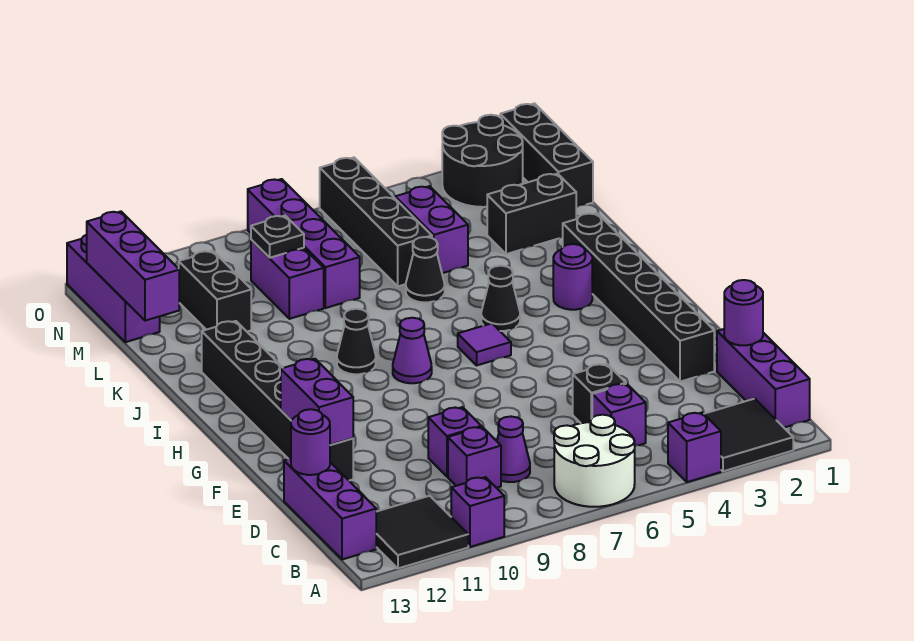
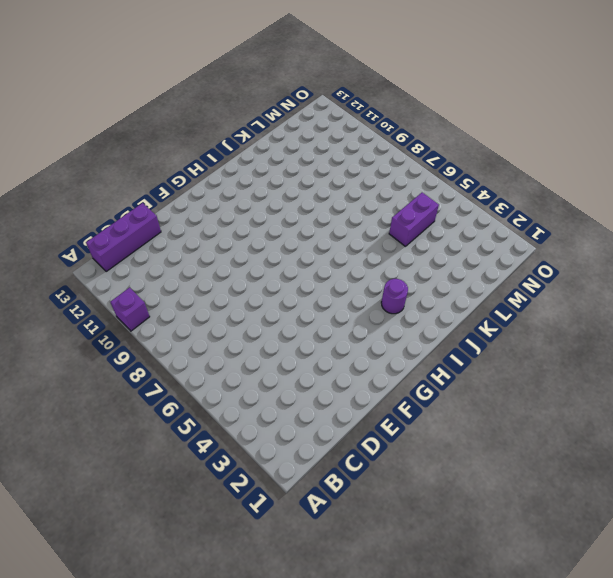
none -> black tile A2:B3 level 1
none -> purple brick A4 level 1
none -> white round brick A6:B7 level 1
none -> black tile A11:B12 level 1

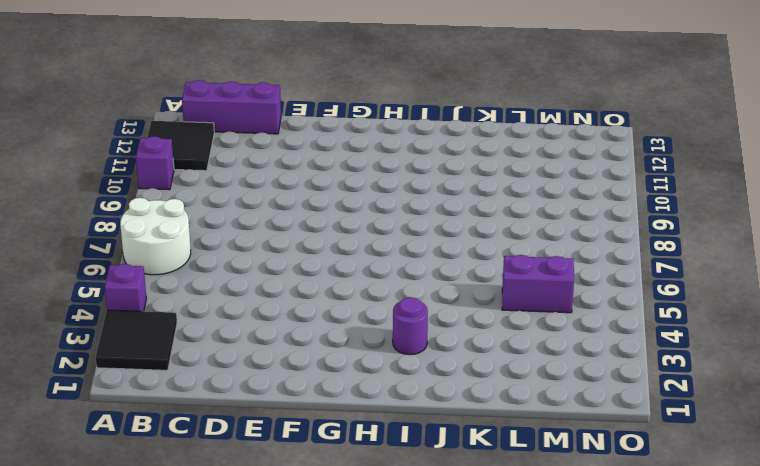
none -> purple brick B1:D1 level 1
none -> purple brick C5 level 1
none -> purple cone C8 level 1
none -> purple brick C9 level 1

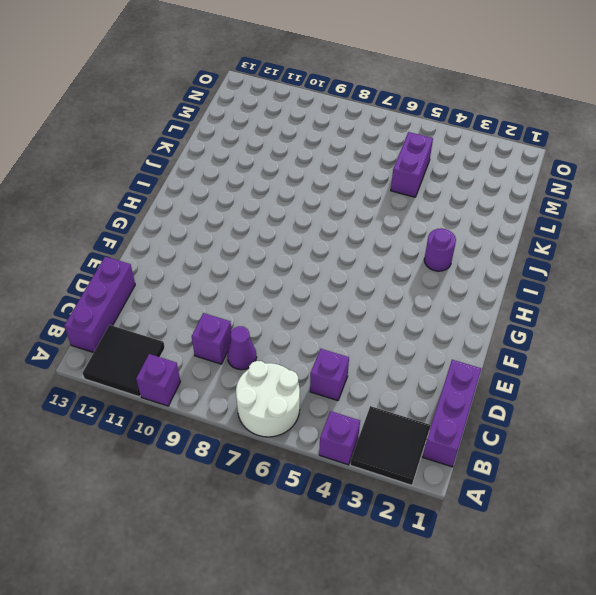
none -> black brick D5 level 1
none -> purple brick D9 level 1
none -> black brick E2:J2 level 1
none -> black brick E12:J12 level 1

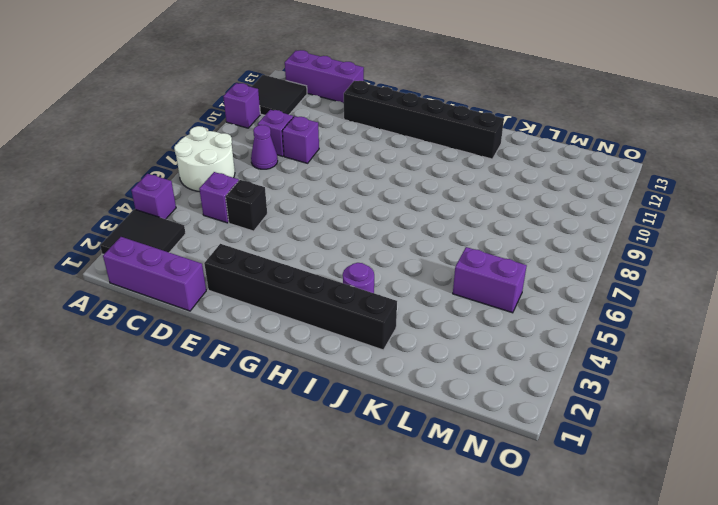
none -> purple tile H6 level 1
none -> purple cone H8 level 1
none -> black cone I5 level 1
none -> black cone I9 level 1

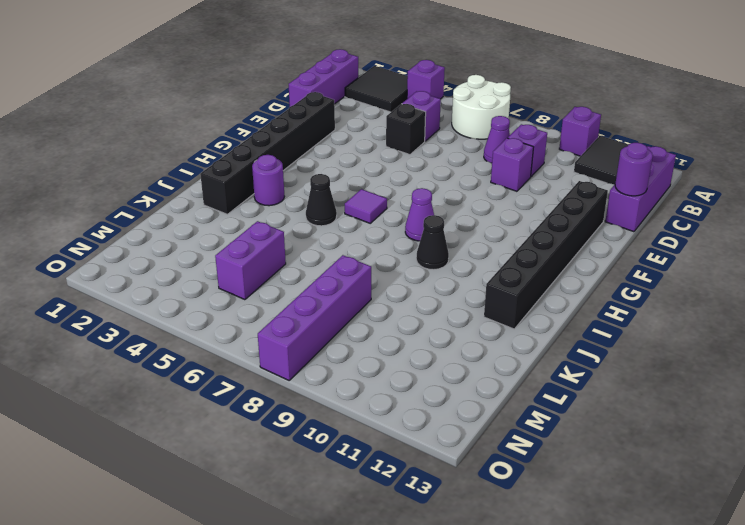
none -> black cone K6 level 1
none -> black brick L2:L3 level 1
none -> black brick L6:O6 level 1
none -> purple brick L9:M9 level 1

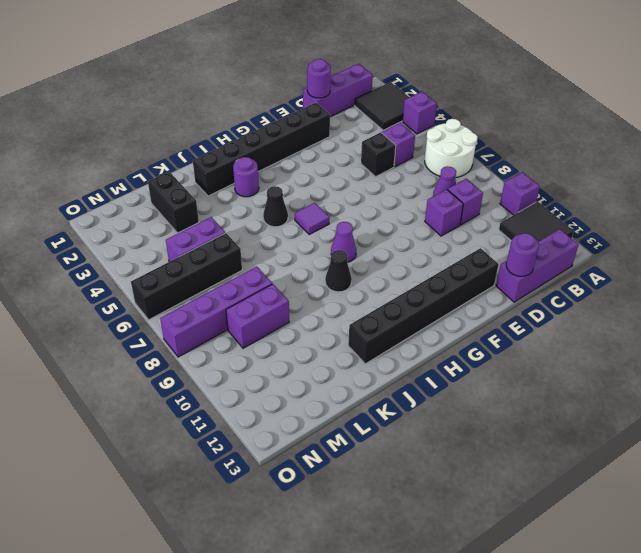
none -> black cone K6 level 1
none -> black brick L11:M11 level 1
none -> black brick M1:O1 level 1
none -> purple brick M13:O13 level 1

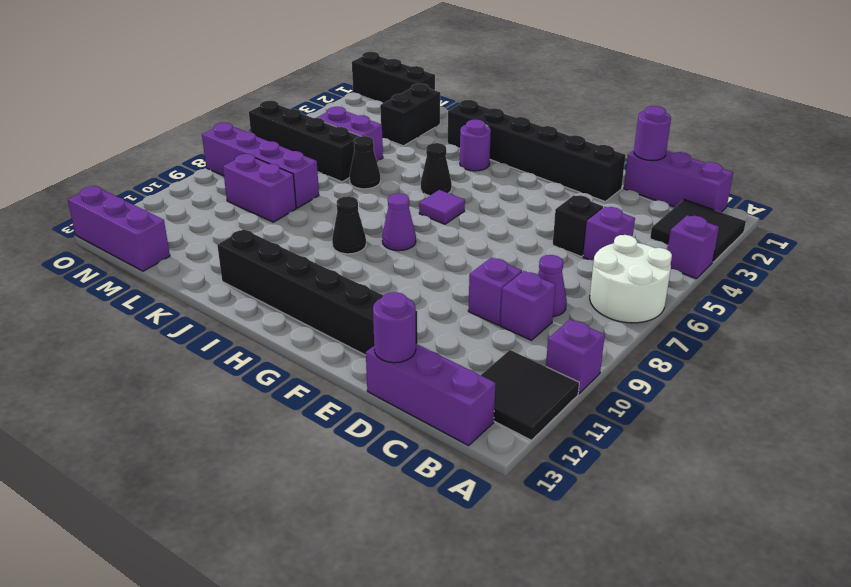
none -> black brick L11:M11 level 1
none -> black round brick N2:O3 level 1
none -> purple brick E12:F12 level 2
none -> purple brick L13:N13 level 2

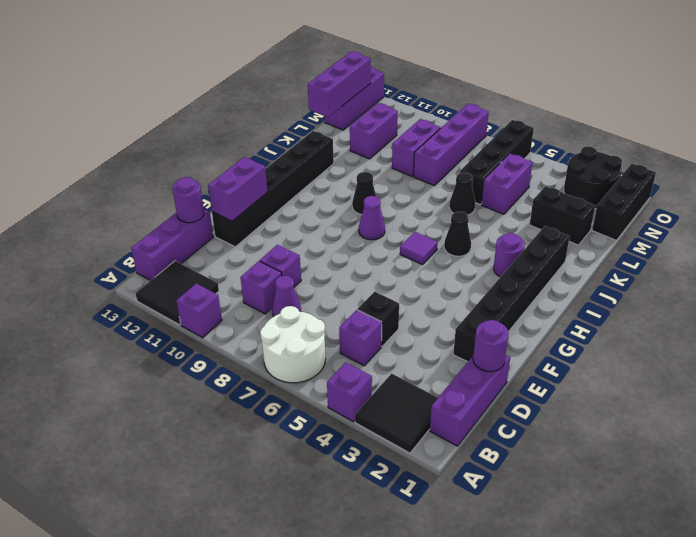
purple brick L11:M11 level 1 -> black brick L11:M11 level 1
none -> black plate M9 level 2

